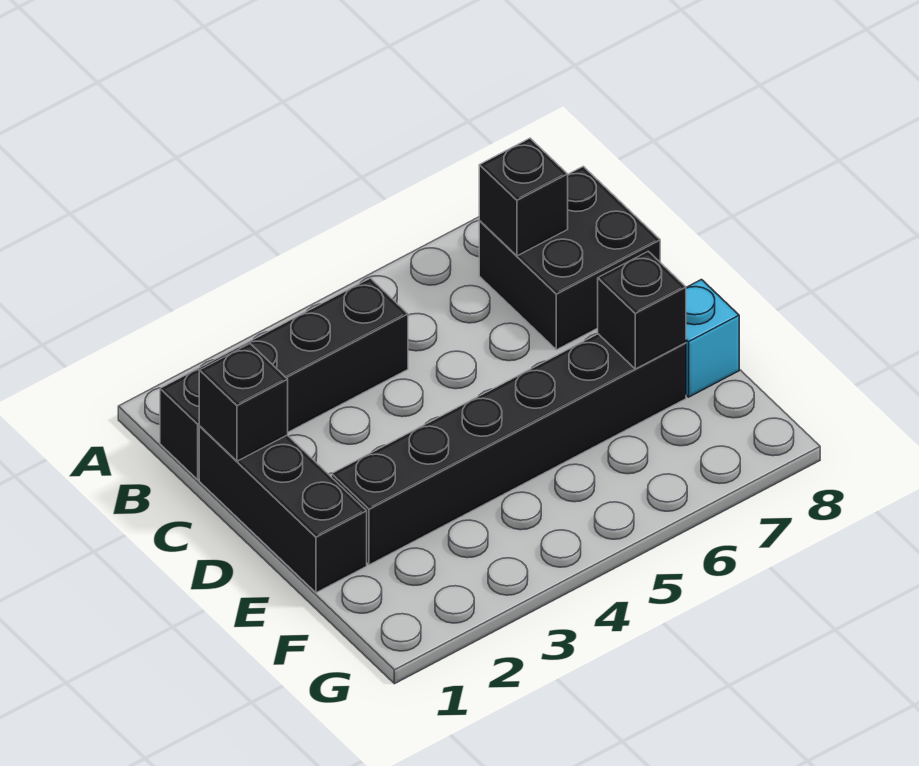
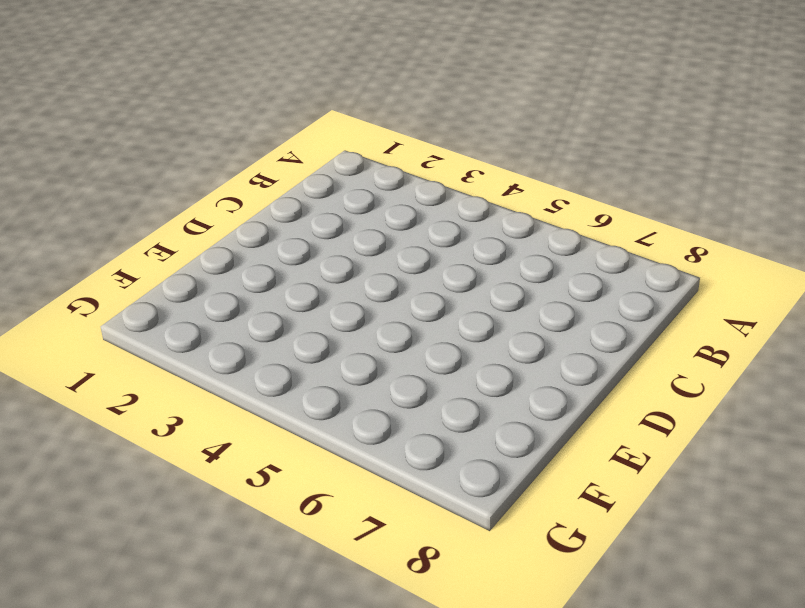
none -> black brick B1:B4 level 1
none -> black brick B7:C8 level 1

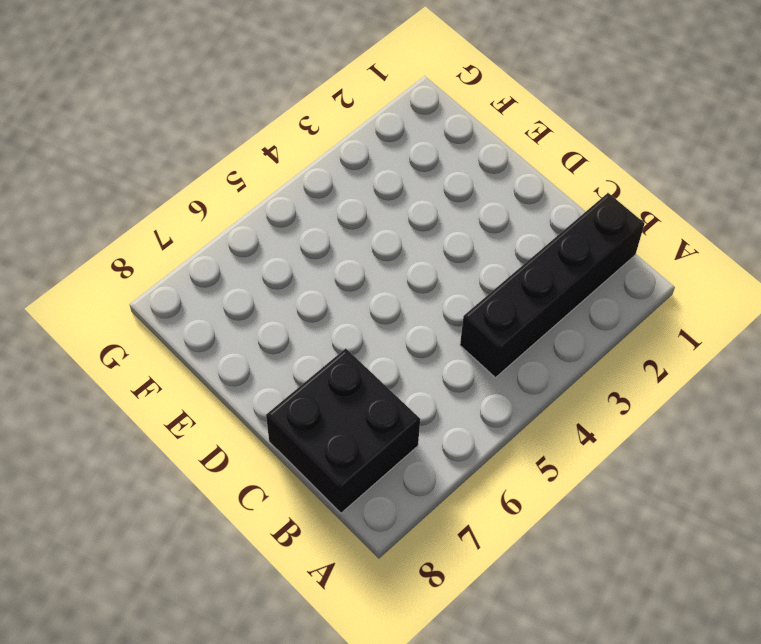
none -> black brick C1:E1 level 1
none -> black brick E2:E7 level 1

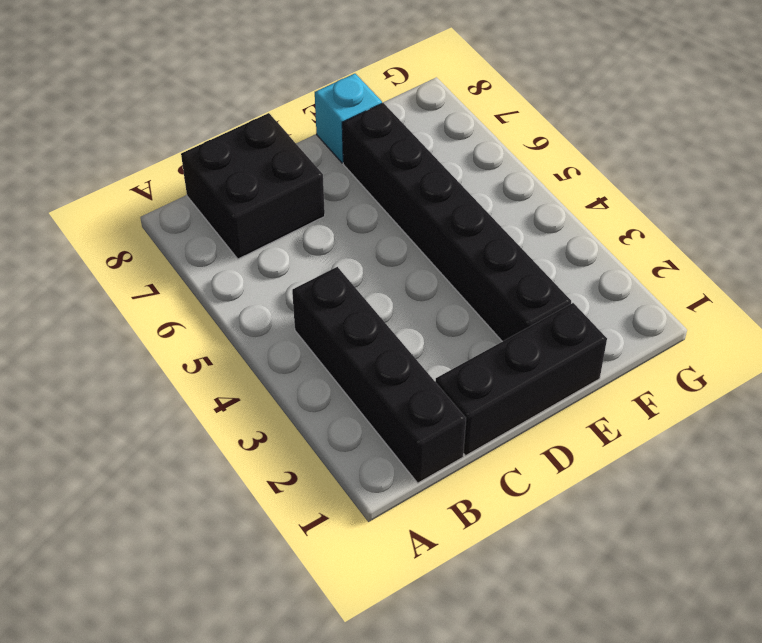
none -> black brick B7 level 2
none -> black brick C1 level 2

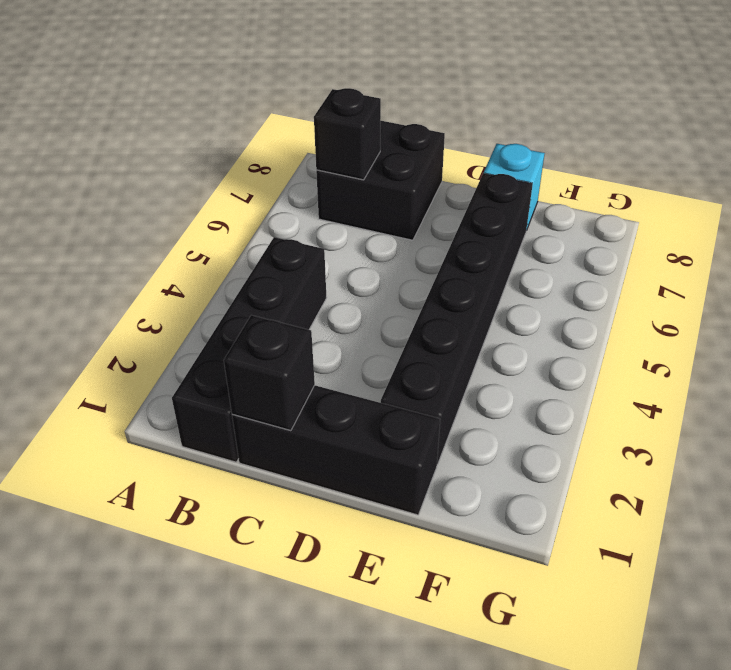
none -> black brick E7 level 2

